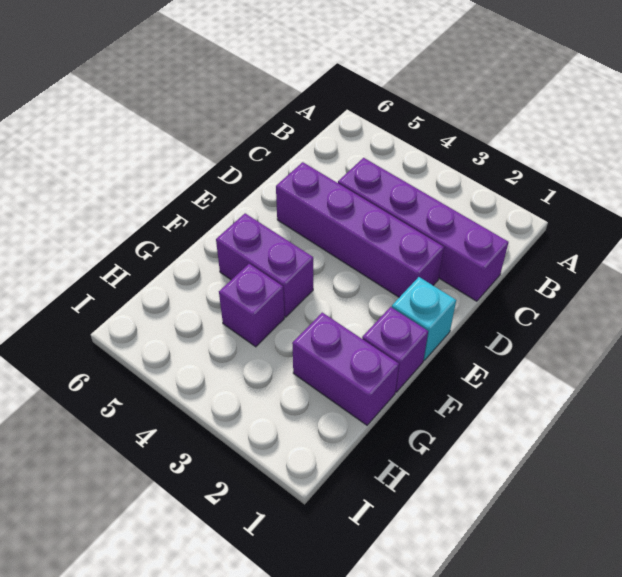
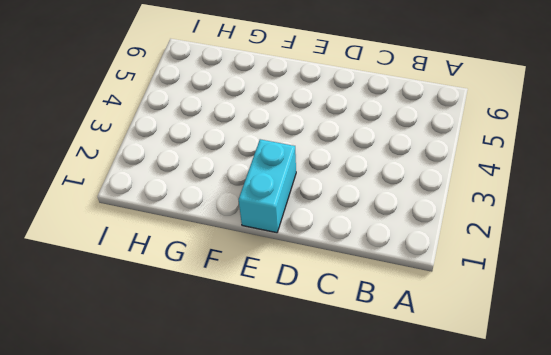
cyan brick E1:E2 level 1 -> cyan brick E1 level 1
none -> purple brick C1:C4 level 1
none -> purple brick D2:D5 level 1

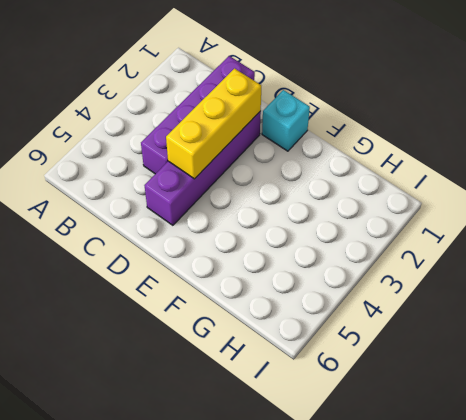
yellow brick D2:D4 level 2 -> none
none -> purple brick F1 level 1
none -> purple brick F4:F5 level 1

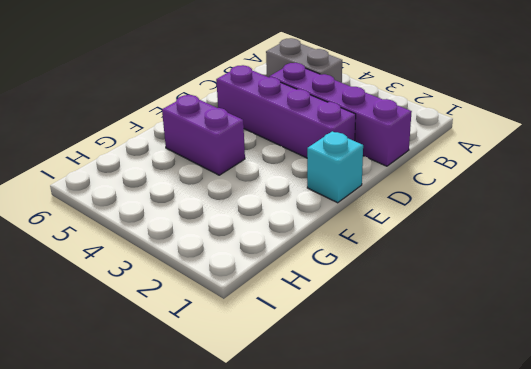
grey brick B4:B5 level 1 -> none
none -> purple brick F1 level 1
none -> purple brick G1:G2 level 1

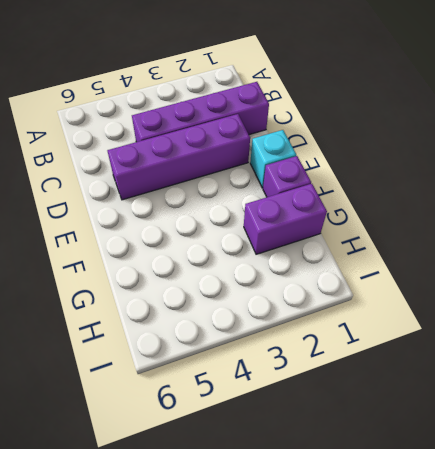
none -> purple brick F4:F5 level 1
none -> purple brick G4 level 1

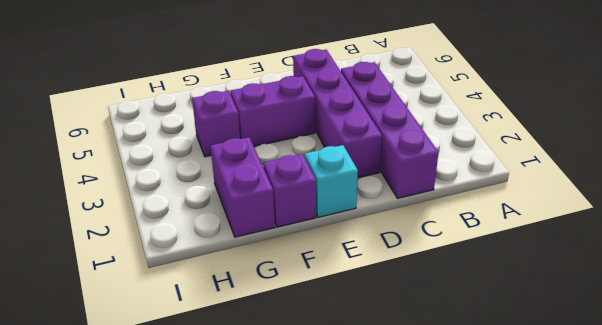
purple brick E4:F4 level 1 -> purple brick F4:F5 level 1

